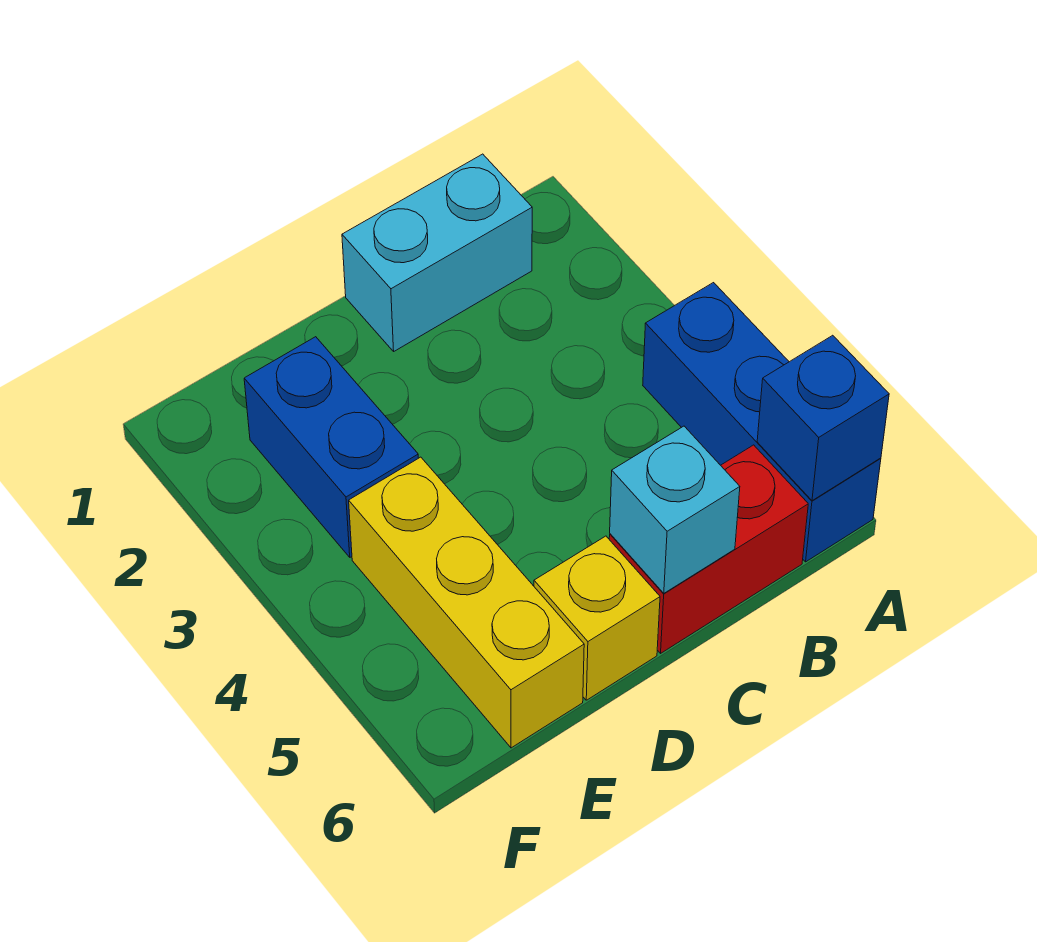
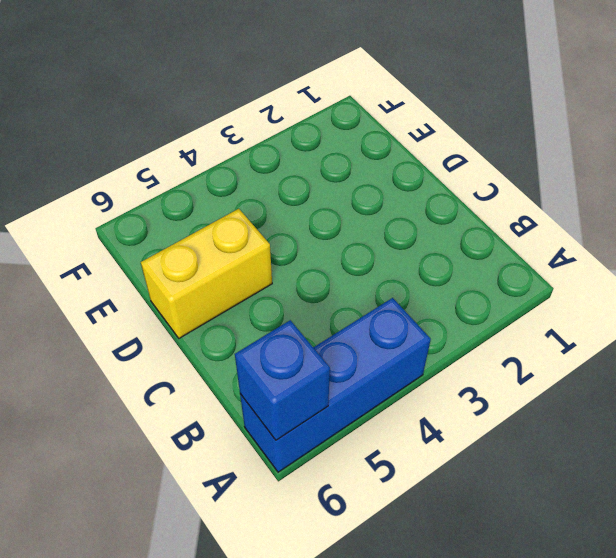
yellow brick D5:D6 level 1 -> yellow brick D6 level 1
none -> cyan brick B1:C1 level 1
none -> red brick B6:C6 level 1

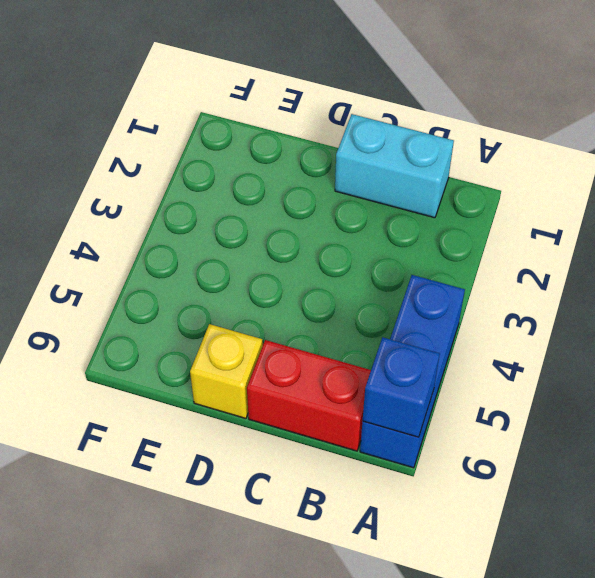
none -> blue brick E2:E3 level 1
none -> yellow brick E4:E6 level 1

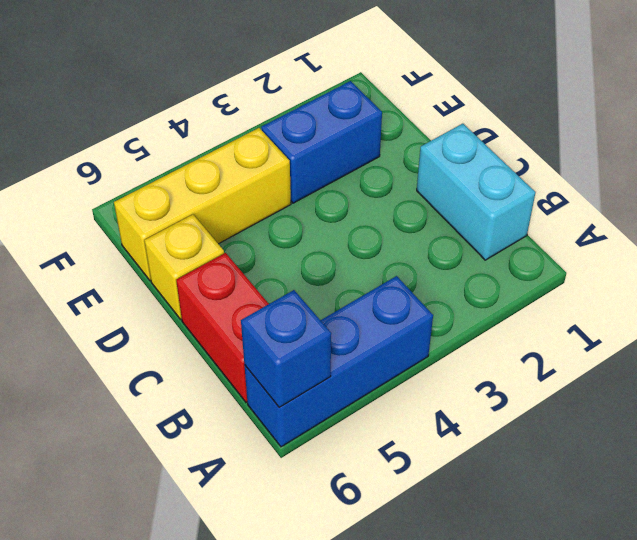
none -> cyan brick C6 level 2

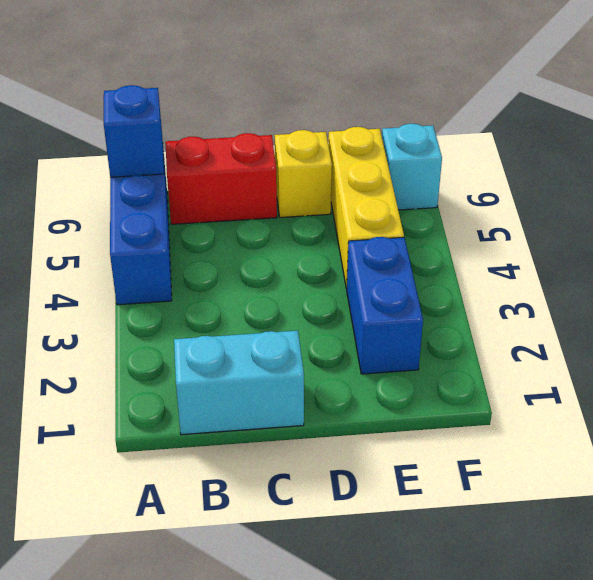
cyan brick F6 level 1 -> cyan brick C6 level 2

